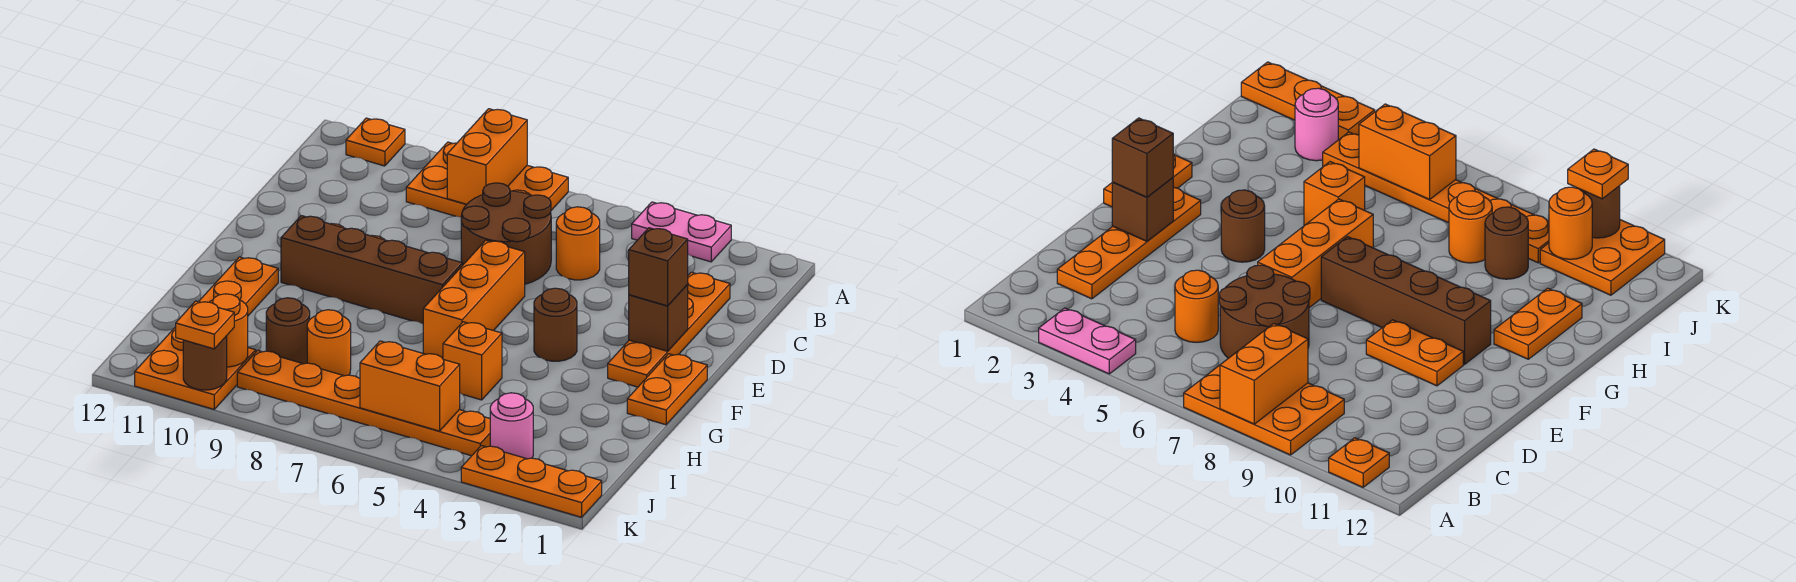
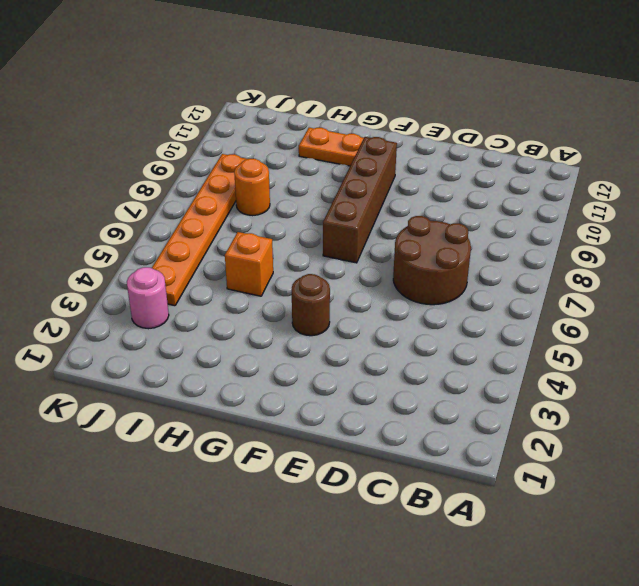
none -> pink plate A3:A4 level 1
none -> orange plate A7:B9 level 1
none -> orange plate A11 level 1

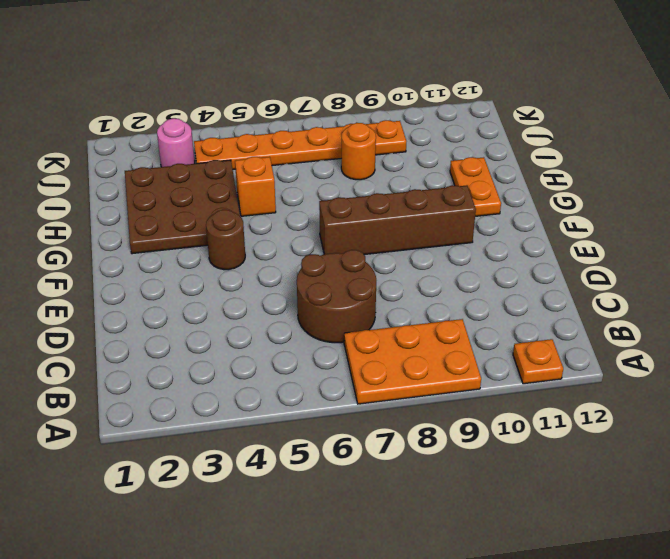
brown plate G2:I4 level 1 -> none
none -> pink plate A3:A4 level 1
none -> orange plate C2:F2 level 1
none -> orange round brick C5 level 1

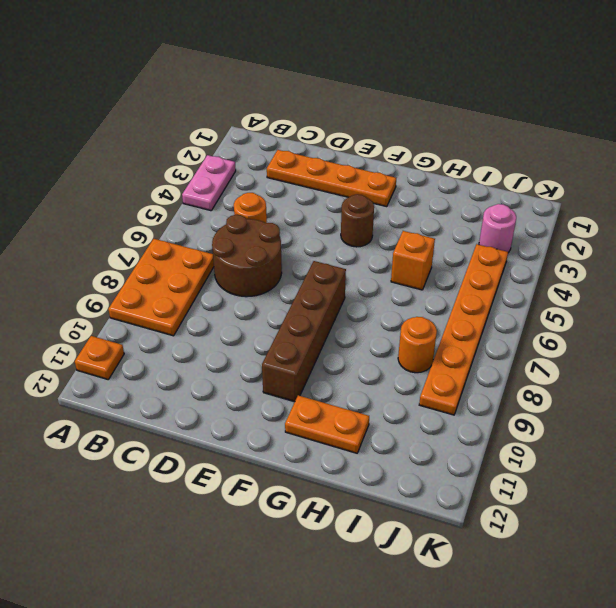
none -> orange brick E6:G6 level 1
none -> orange plate E9:E10 level 1
none -> orange plate F1:G1 level 1

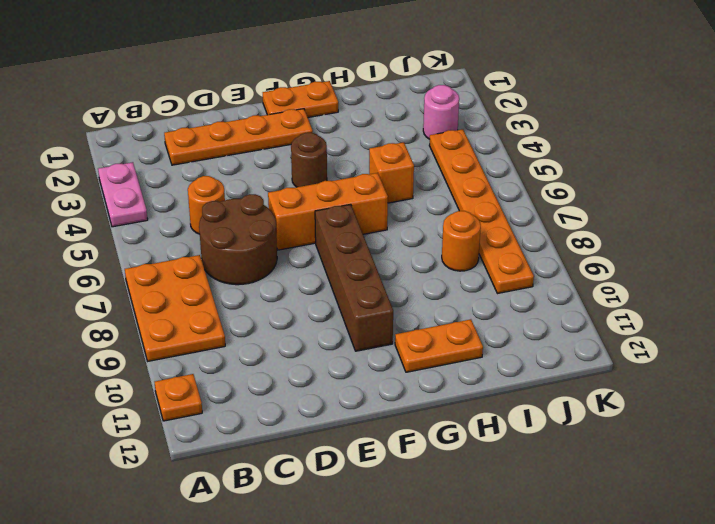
none -> orange plate E9:E10 level 1
none -> brown round brick I9 level 1
none -> orange plate J10:K11 level 1

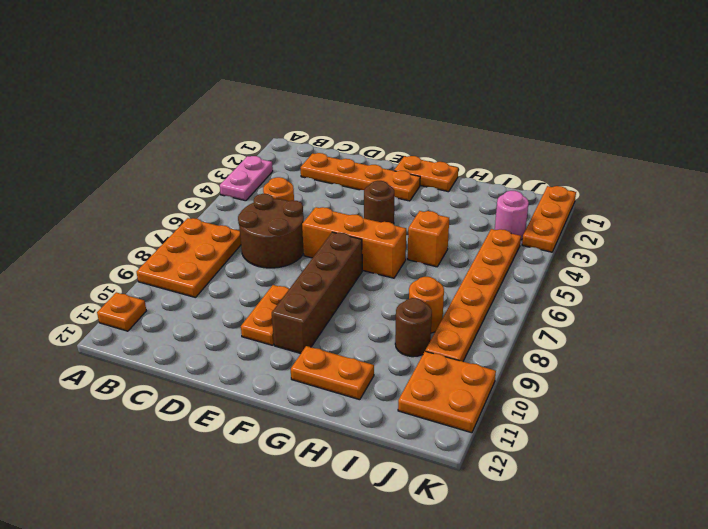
none -> orange brick A8:B8 level 2
none -> brown brick E2 level 2
none -> orange brick J5:J6 level 2

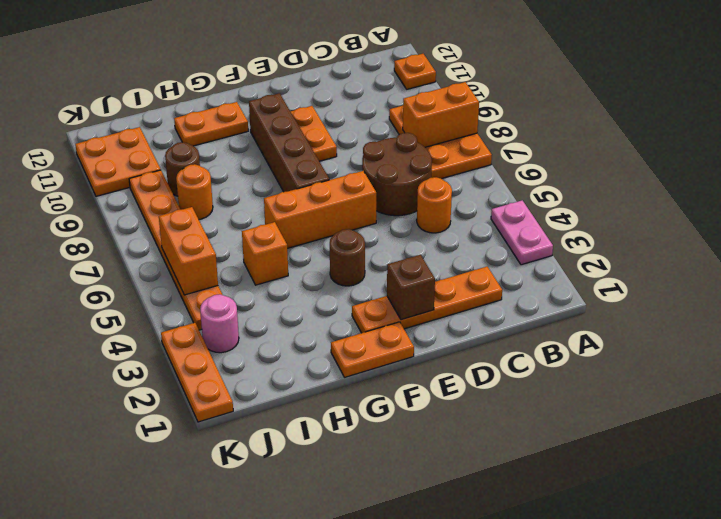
none -> orange round brick J10 level 2
none -> brown round brick K10 level 2
none -> brown brick E2 level 3

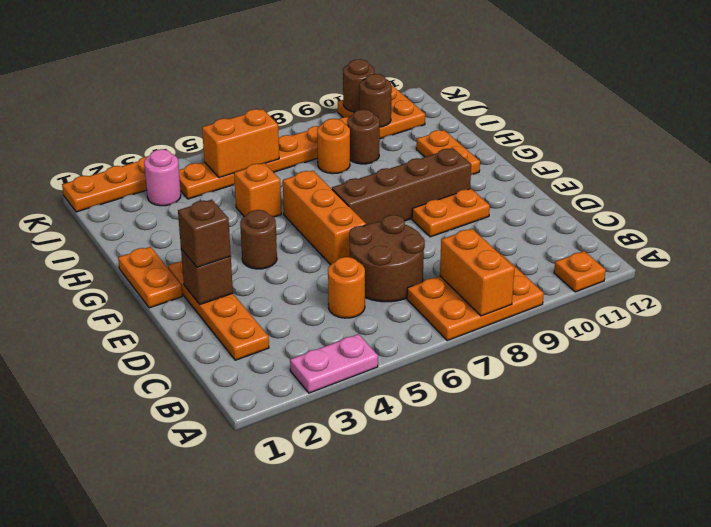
brown round brick J10 level 2 -> orange round brick J10 level 2
none -> orange plate K10 level 3

